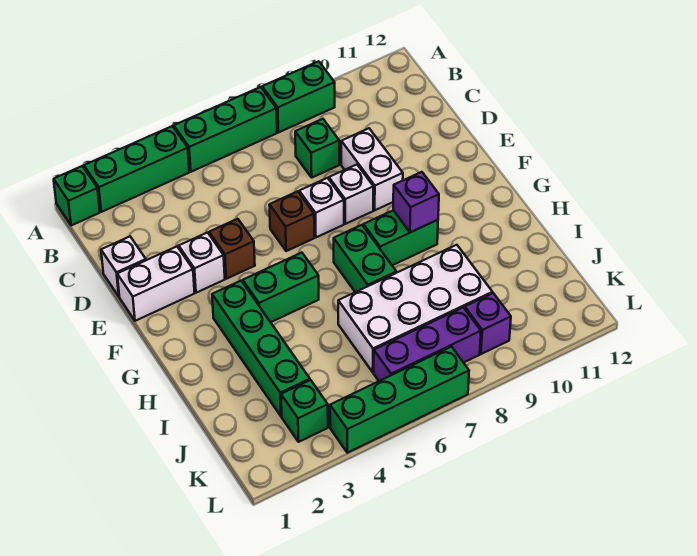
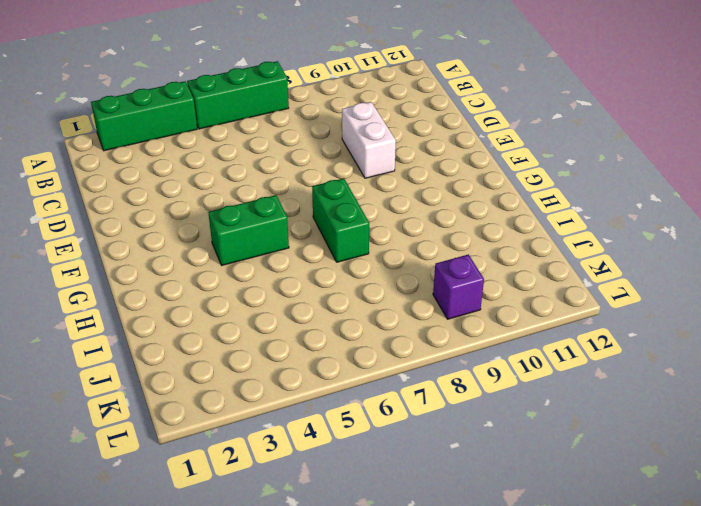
none -> green brick A1 level 1
none -> green brick A8:A9 level 1
none -> green brick C8 level 1

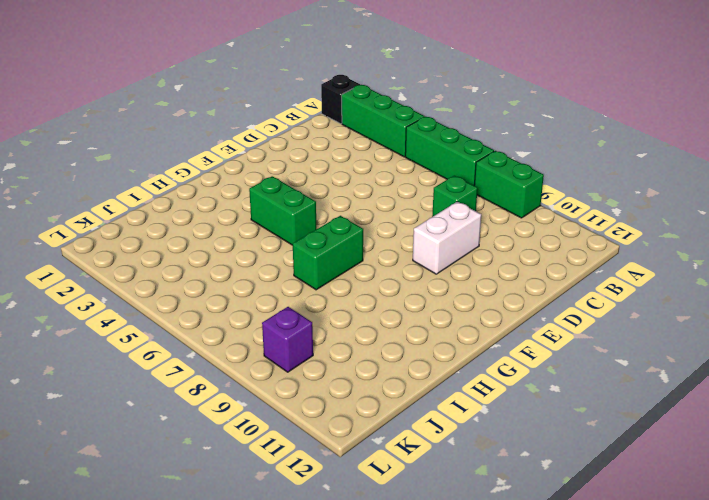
black brick A1 level 1 -> green brick A1 level 1
none -> white brick D1 level 1
none -> white brick E1:E2 level 1
none -> white brick E3 level 1

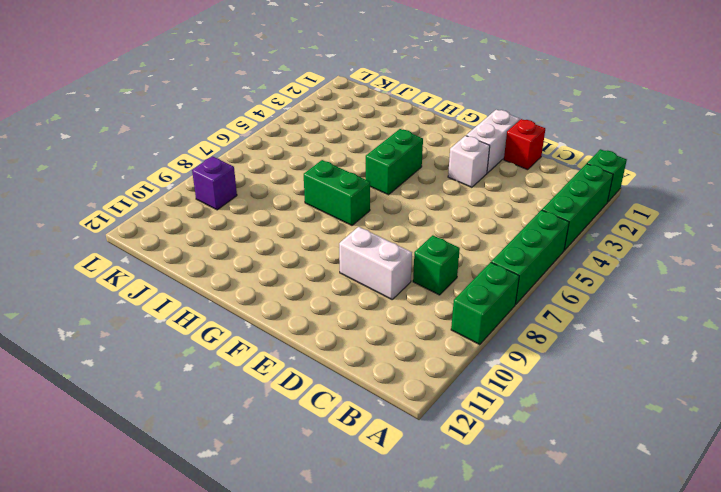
red brick D1 level 1 -> white brick D1 level 1
none -> brown brick E4 level 1
none -> brown brick E6 level 1
none -> white brick E7 level 1

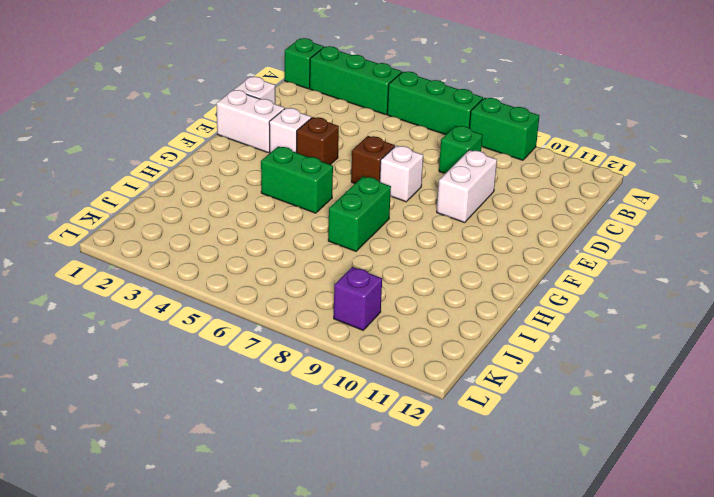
none -> white brick E8 level 1
none -> green brick G3:J3 level 1
none -> green brick G8:G9 level 1

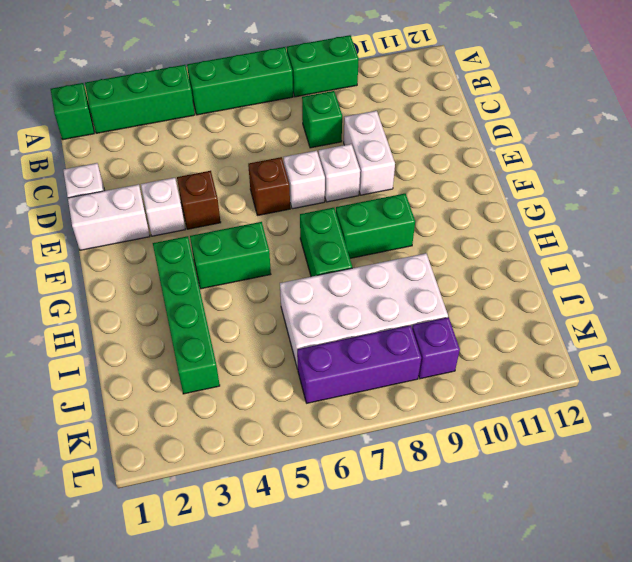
none -> green brick K3 level 1
none -> green brick L4:L7 level 1
none -> purple brick G9 level 2

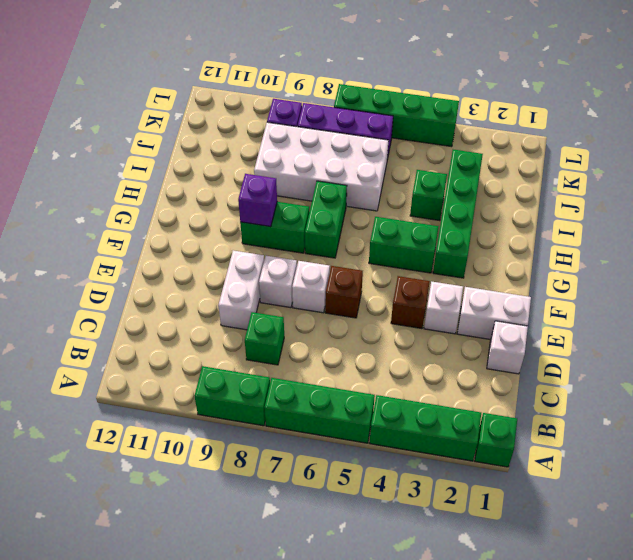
green brick I4 level 1 -> green brick K3 level 1

